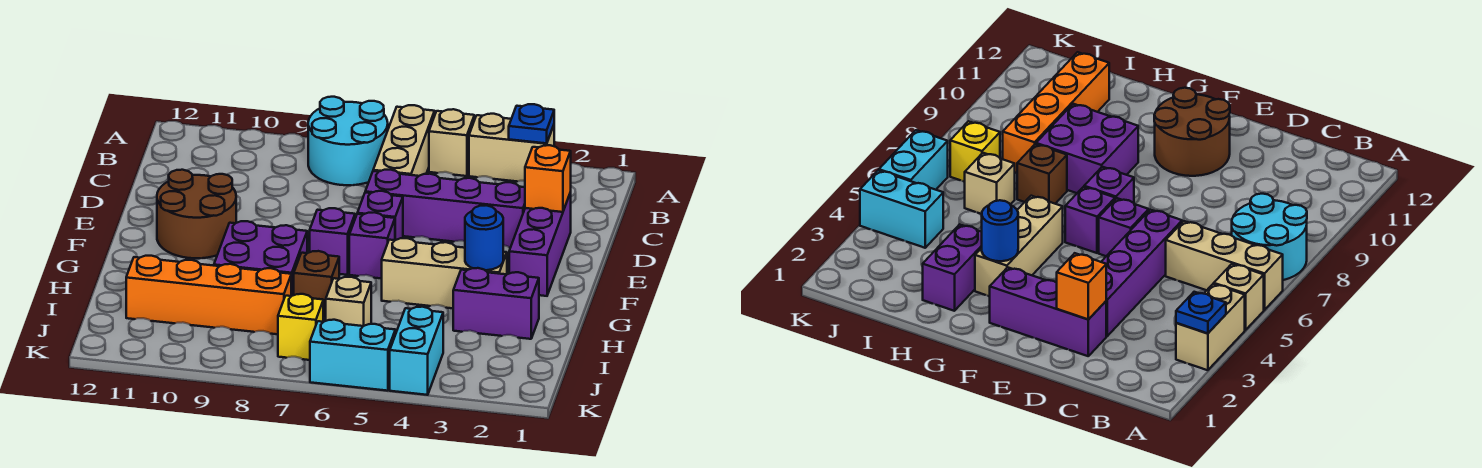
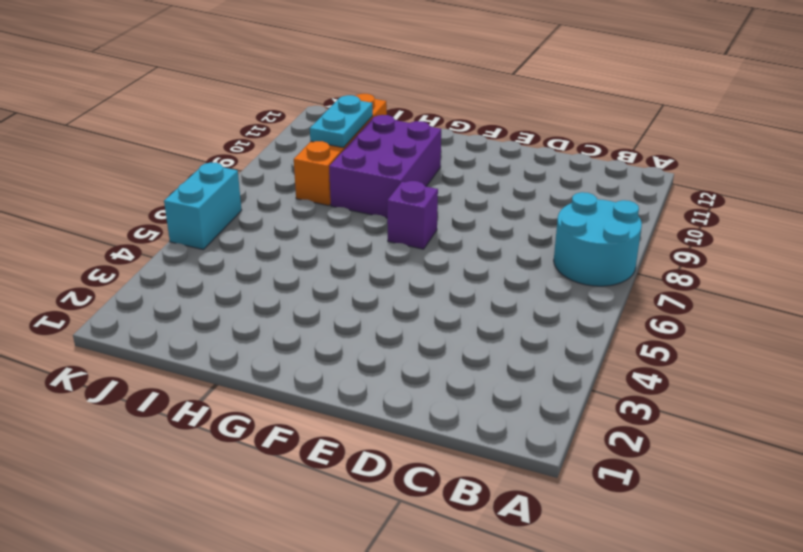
purple brick G8:H10 level 1 -> purple brick G8:H9 level 1
cyan plate I9:I10 level 2 -> none
none -> tan brick A3:A4 level 1
none -> tan brick A5 level 1
none -> tan brick A6:C6 level 1

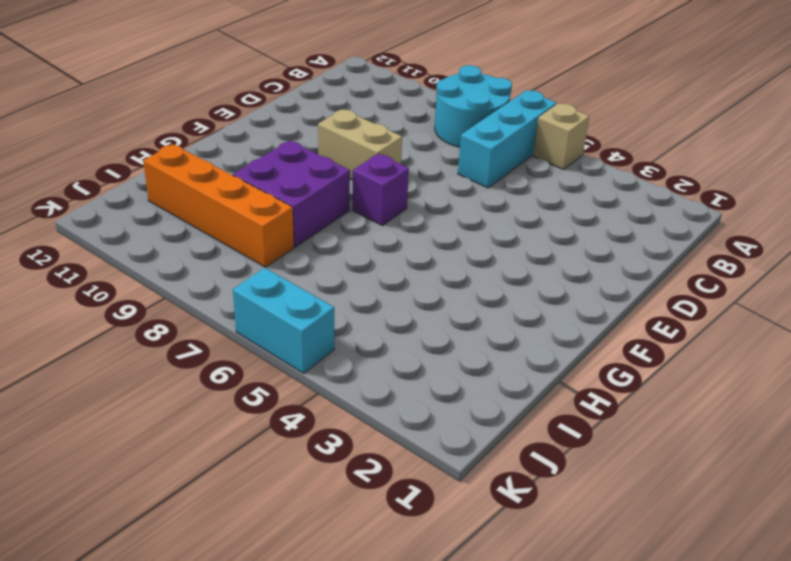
cyan brick A6:C6 level 1 -> tan brick A6:C6 level 1
tan brick E8:E9 level 1 -> tan brick A3:A4 level 1
none -> purple brick D2:F2 level 1
none -> purple brick D3:D6 level 1
none -> purple brick E6 level 1

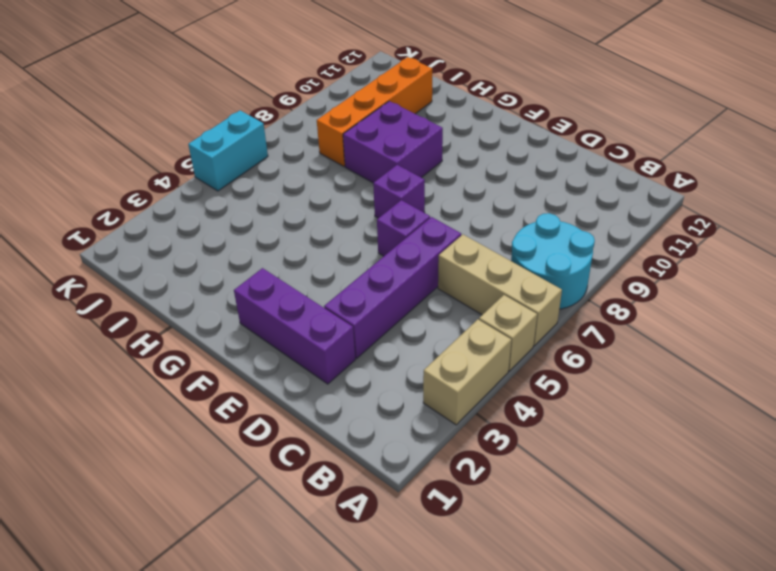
none -> brown round brick E10:F11 level 1
none -> purple brick F6 level 1
none -> tan brick G3:G5 level 1

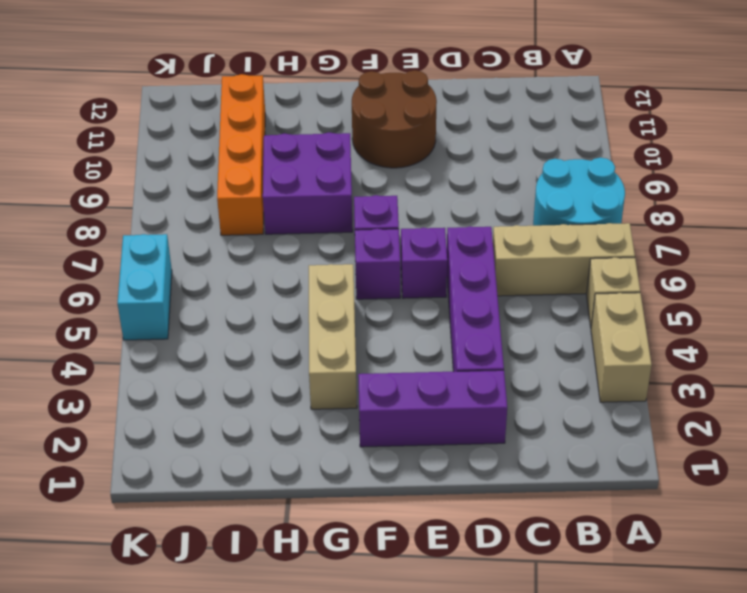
none -> purple brick H2:H3 level 1
none -> brown brick H7 level 1
none -> tan brick I6 level 1

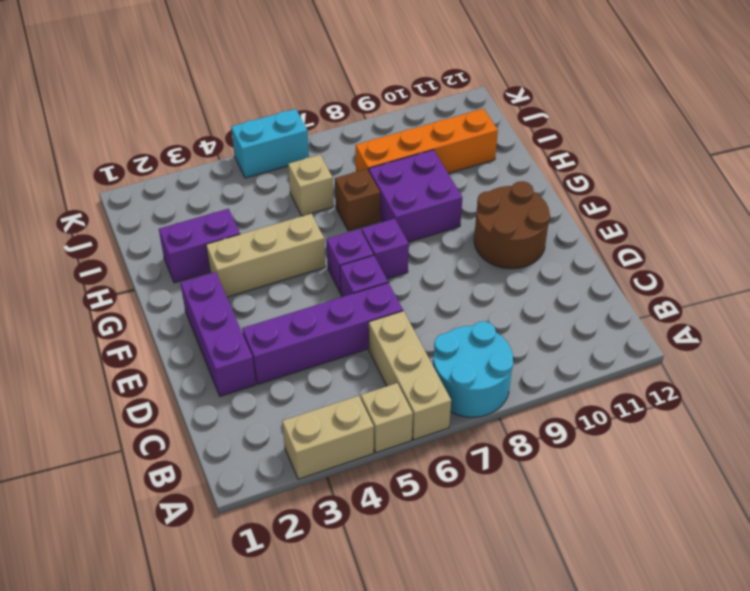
none -> cyan brick J4:K4 level 1
none -> yellow brick J7 level 1
none -> blue plate A3 level 2

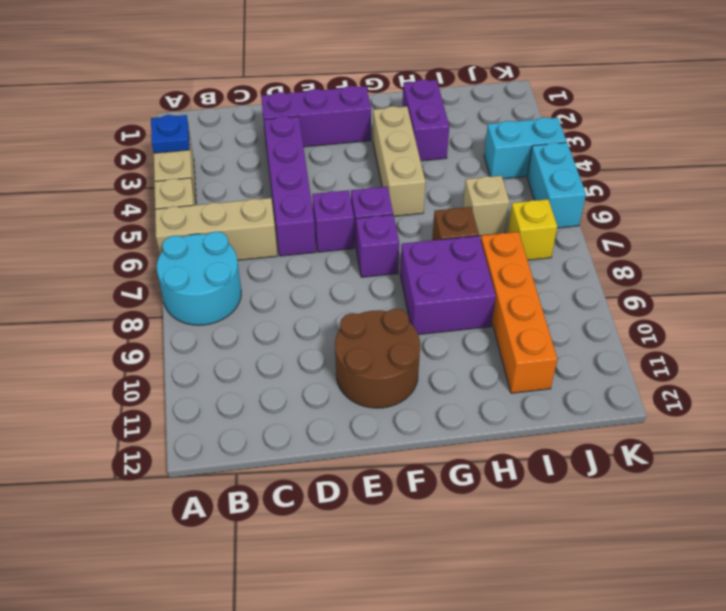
none -> orange brick D2 level 2
none -> blue round brick G3 level 2

